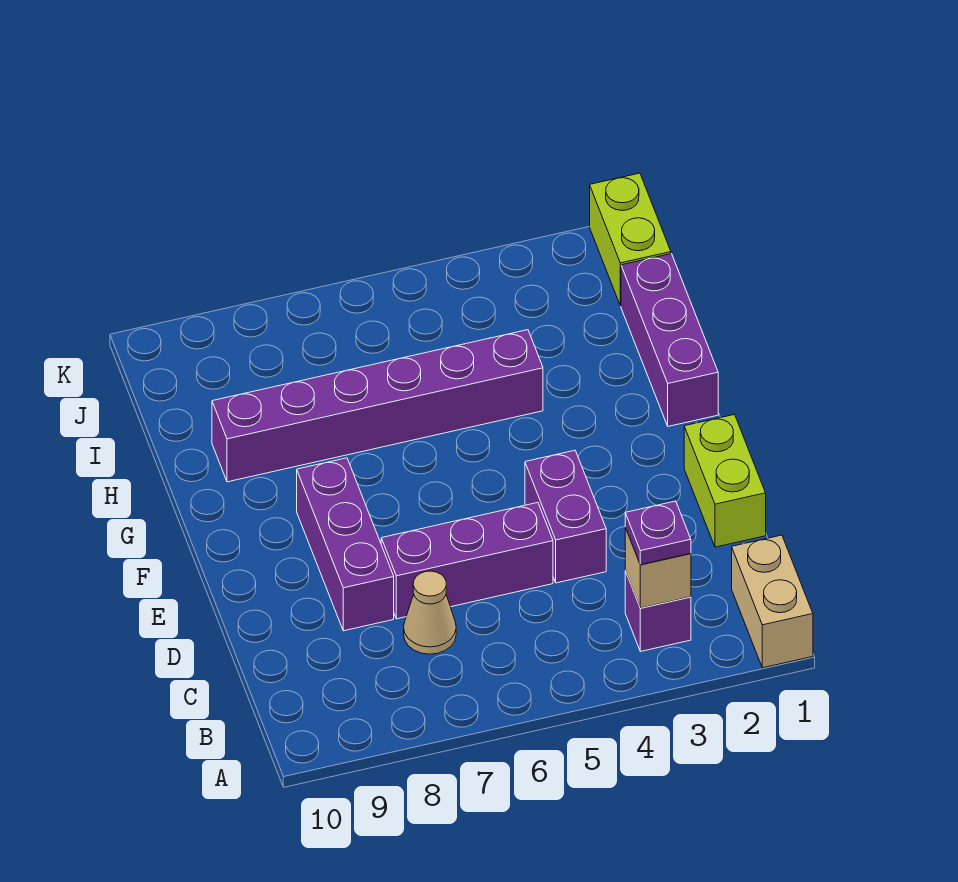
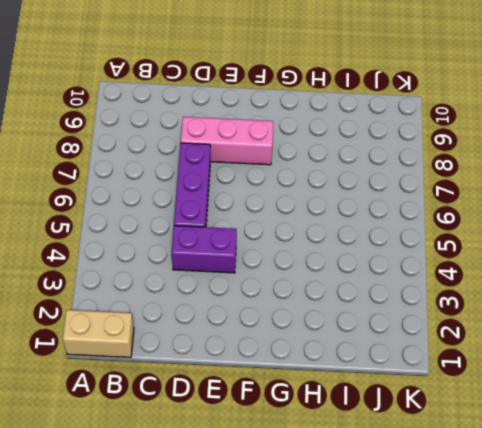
pink brick D8:F8 level 1 -> purple brick D8:F8 level 1
none -> purple brick B3 level 1
none -> tan cone C7 level 1
none -> lime brick D1:E1 level 1

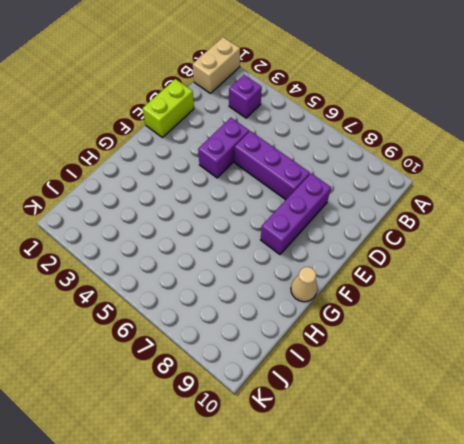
tan cone G10 level 1 -> tan cone C7 level 1
none -> purple brick G1:I1 level 1
none -> purple brick H4:H9 level 1
none -> lime brick J1:K1 level 1

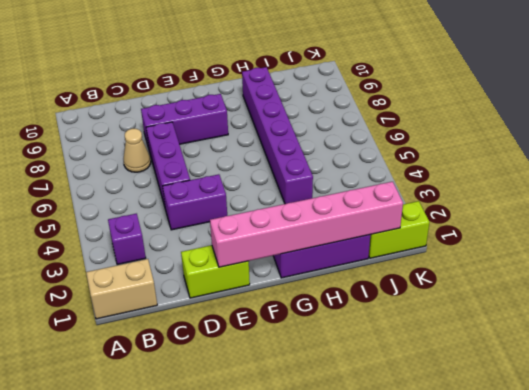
pink brick E1:J1 level 2 -> none
none -> tan brick B3 level 2
none -> purple plate B3 level 3

